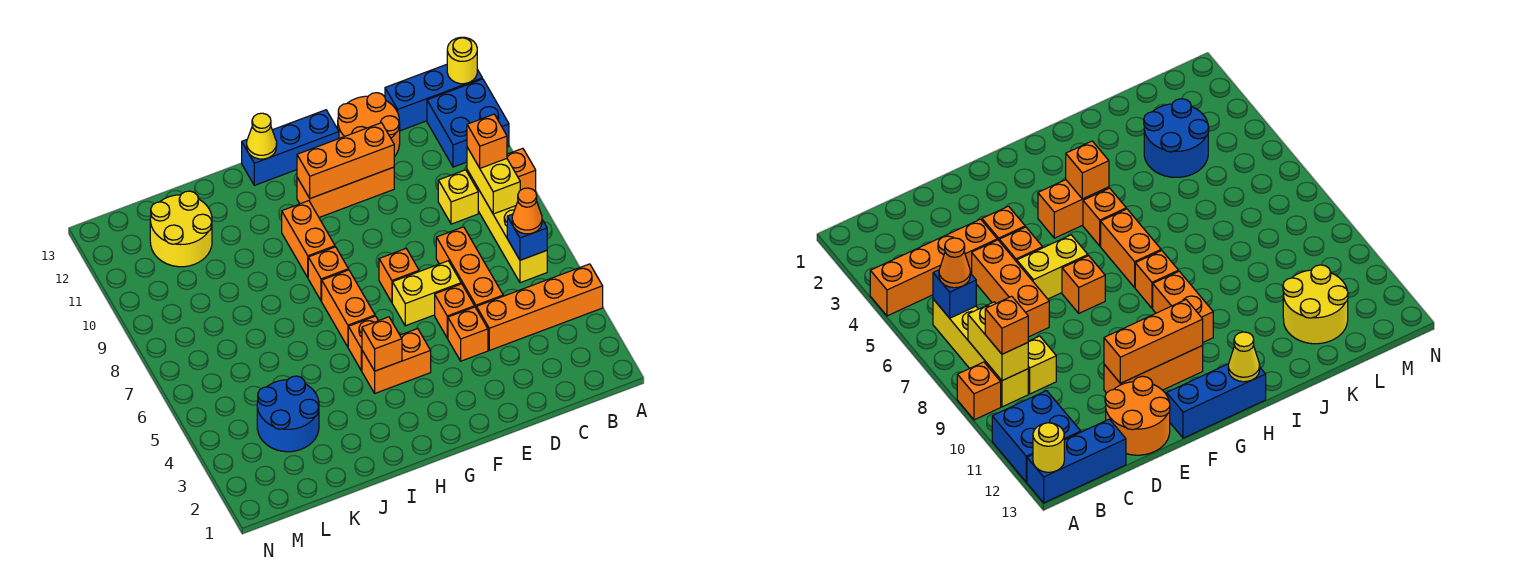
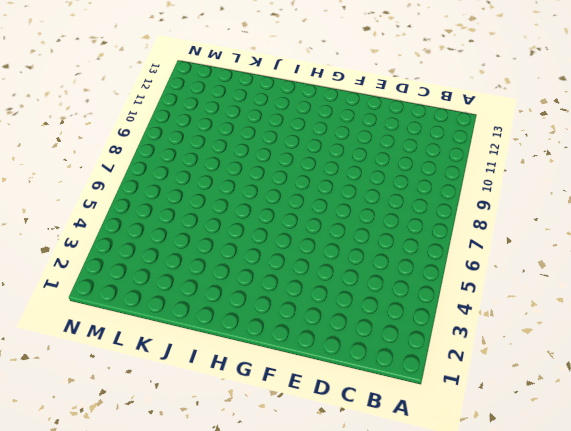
none -> orange brick A4:D4 level 1
none -> orange brick A9 level 1
none -> blue brick A11:B12 level 1

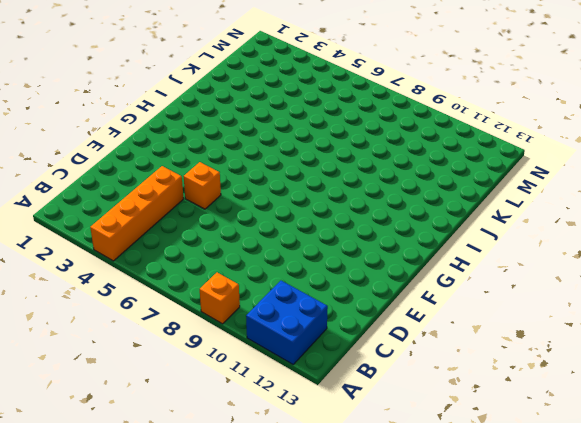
none -> blue brick A13:C13 level 1
none -> yellow brick B6:B9 level 1
none -> yellow brick C9 level 1

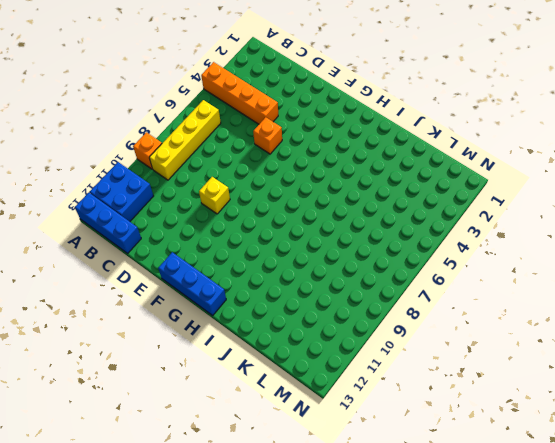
yellow brick E9 level 1 -> yellow brick C9 level 1
none -> orange brick D5:D7 level 1
none -> orange round brick D12:E13 level 1
none -> orange brick E4 level 1

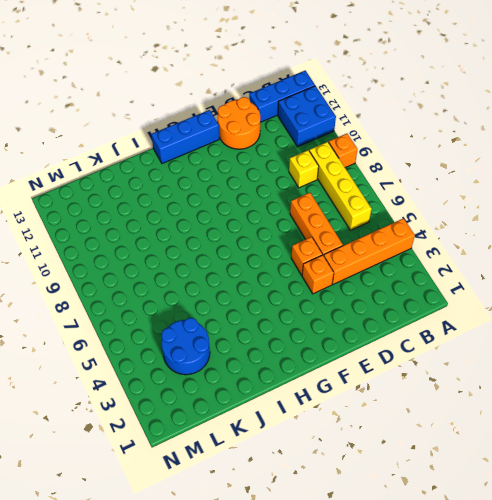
none -> yellow brick E6:F6 level 1
none -> orange brick E11:G11 level 1
none -> orange brick F7 level 1

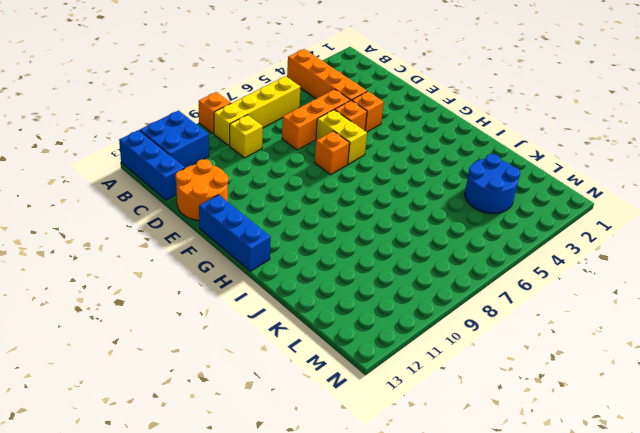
none -> orange brick E11:G11 level 1
none -> orange brick G4:H4 level 1
none -> orange brick H5 level 1

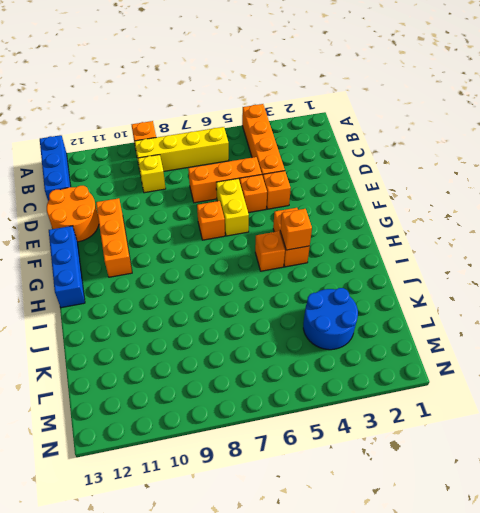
none -> blue brick A11:B12 level 1
none -> orange brick H6:H7 level 1
none -> orange brick H8 level 1

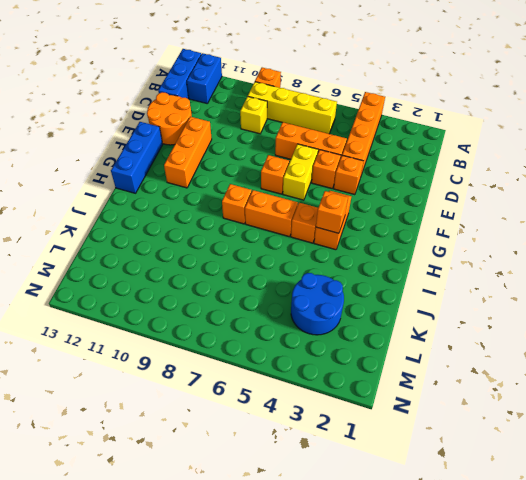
blue brick A12:B12 level 1 -> blue brick A11:B12 level 1
none -> orange brick H9:H10 level 1
none -> yellow round brick K11:L12 level 1
none -> yellow round brick A13 level 2

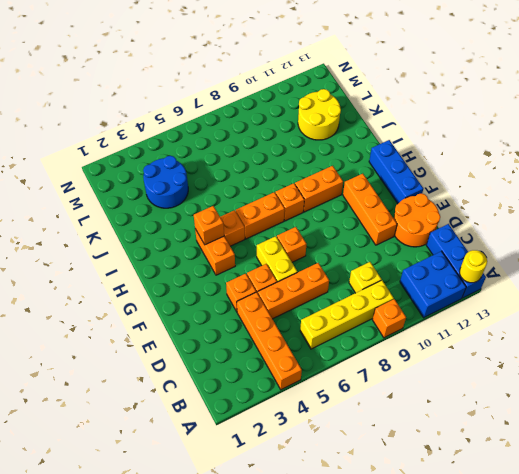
none -> blue brick B6 level 2
none -> yellow brick B8:B9 level 2
none -> orange brick E11:G11 level 2

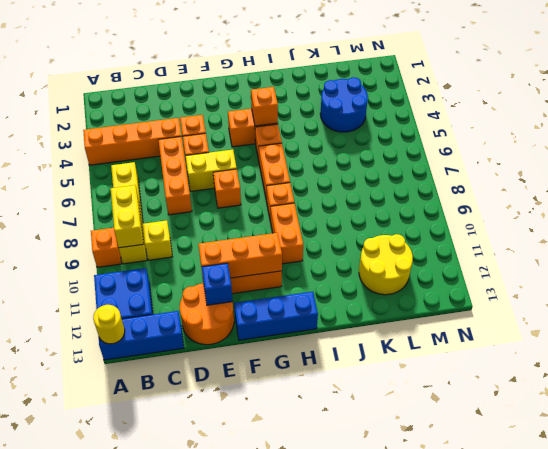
blue brick E12 level 2 -> blue brick B6 level 2
none -> yellow cone H13 level 2
none -> orange cone B6 level 3
none -> orange brick B9 level 3

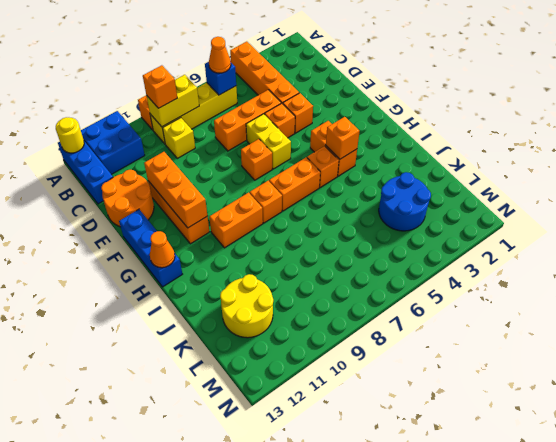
orange cone H13 level 2 -> yellow cone H13 level 2

